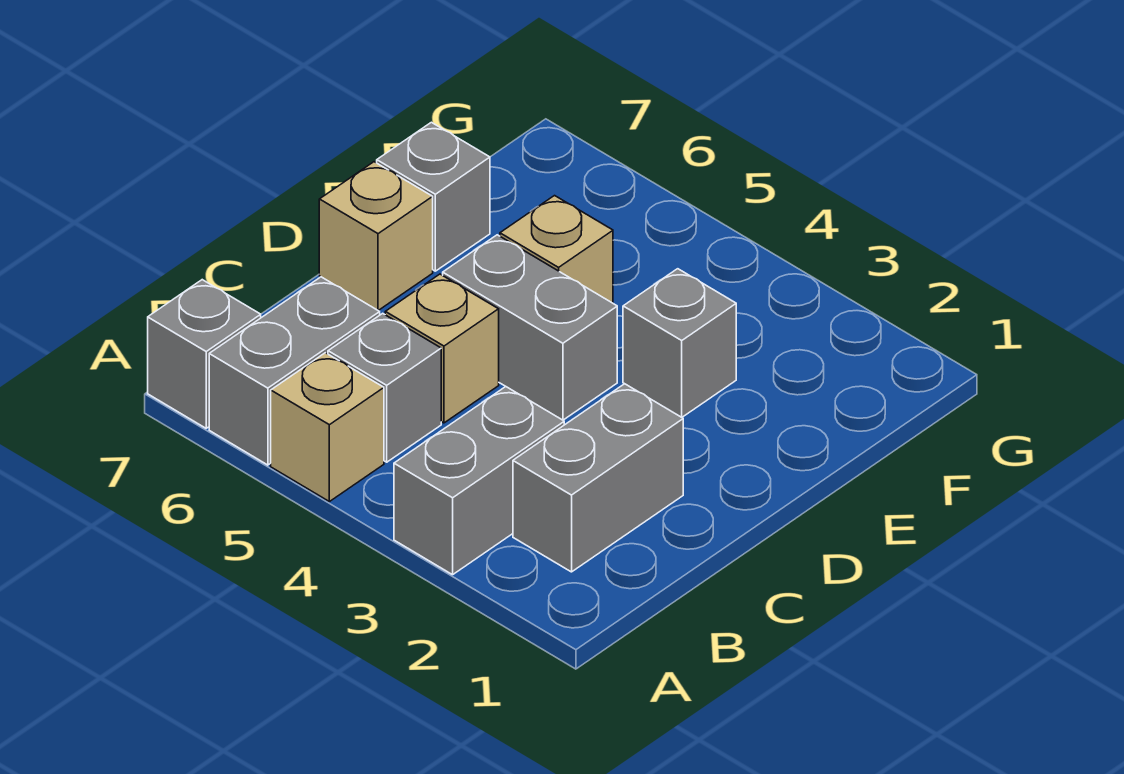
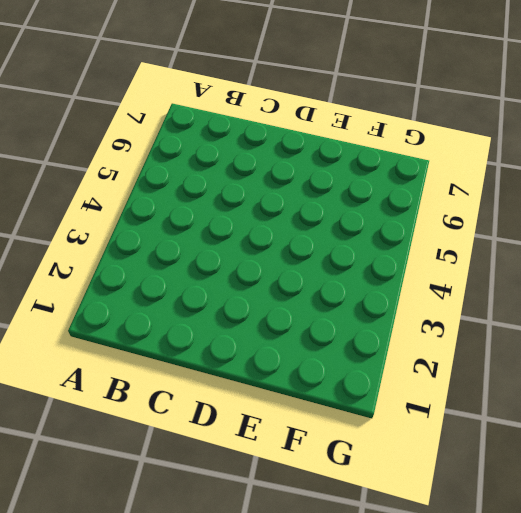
none -> grey brick A3:B3 level 1
none -> tan brick A5 level 1
none -> grey brick A6:B6 level 1

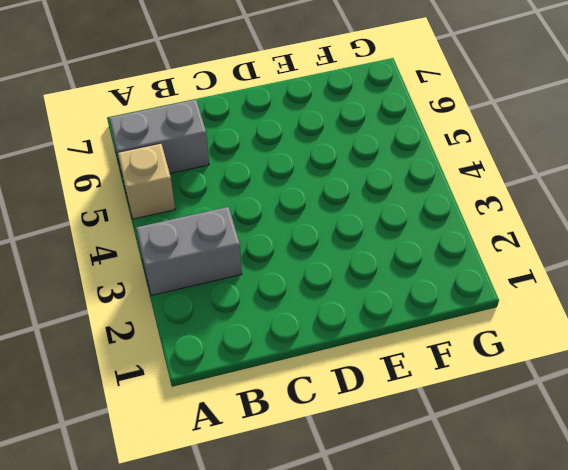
none -> grey brick A7 level 1
none -> grey brick B2:C2 level 1
none -> grey brick B5 level 1

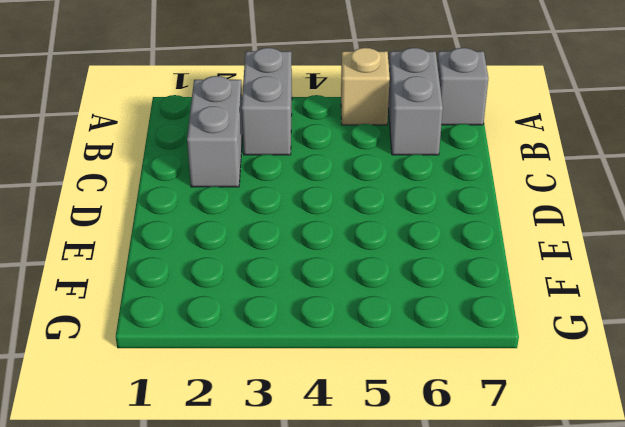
none -> grey brick B5 level 1
none -> tan brick C5 level 1
none -> grey brick D4:D5 level 1

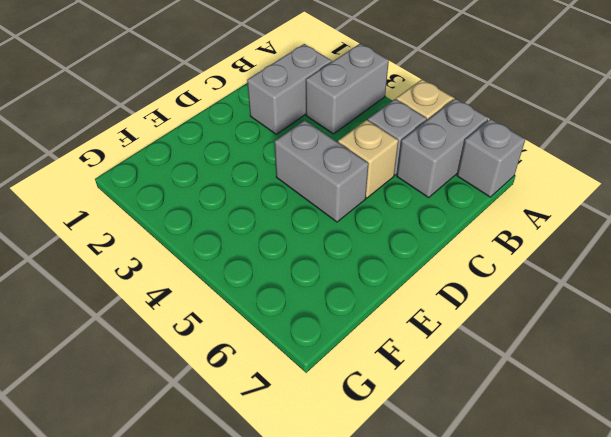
none -> tan brick D7 level 1
none -> grey brick E3 level 1
none -> tan brick E5 level 1

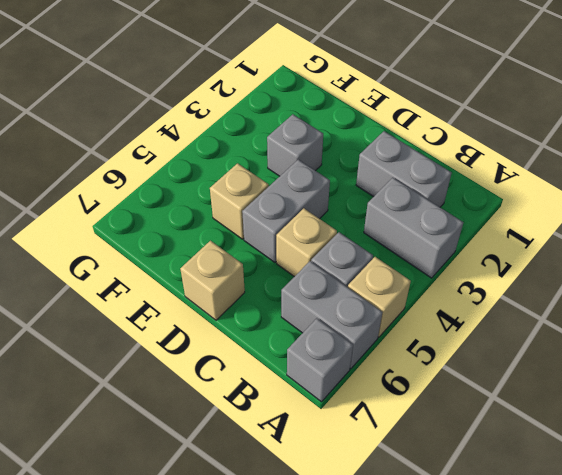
none -> grey brick E7 level 1

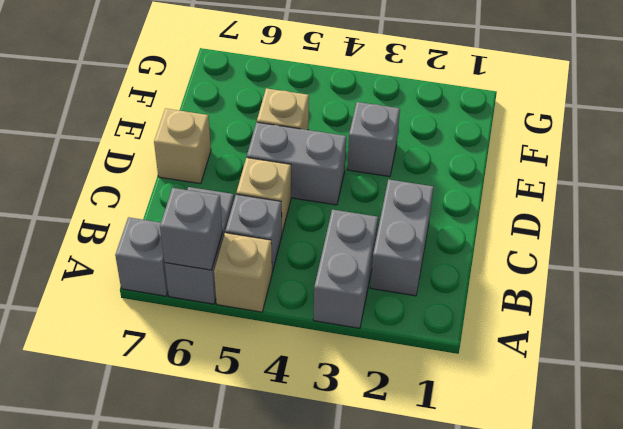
grey brick A6 level 2 -> grey brick E7 level 1

